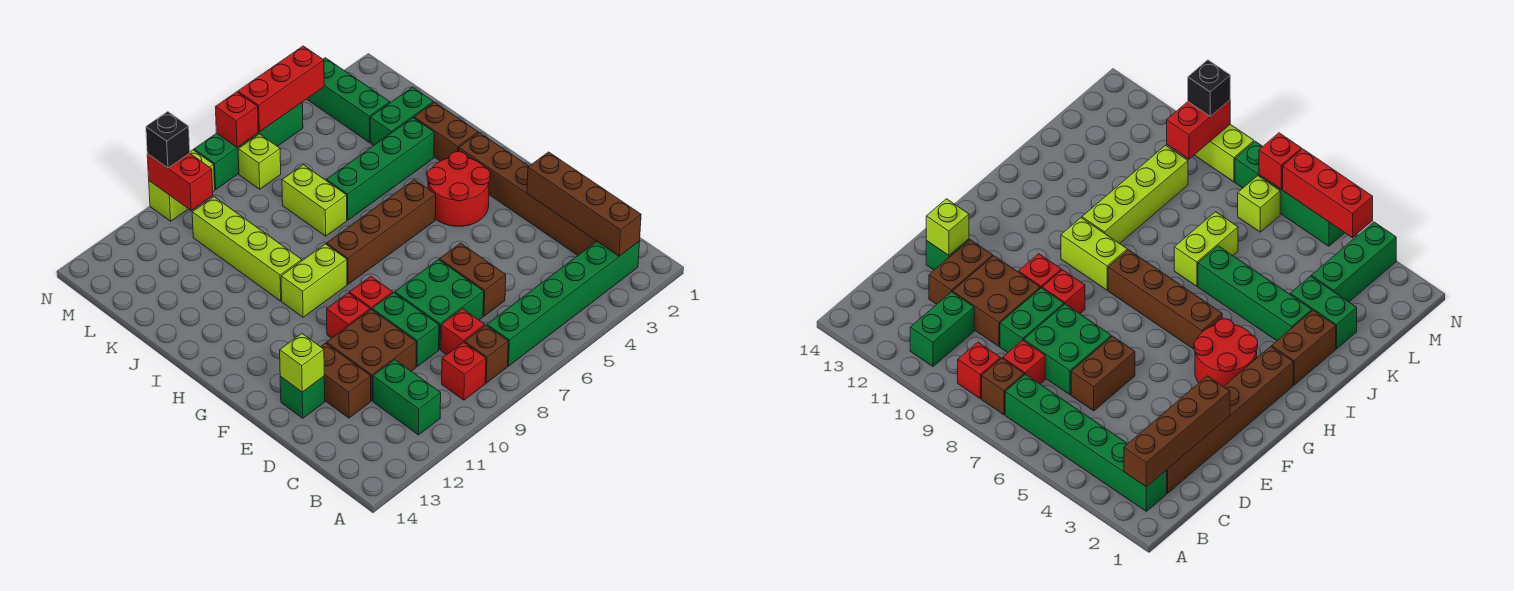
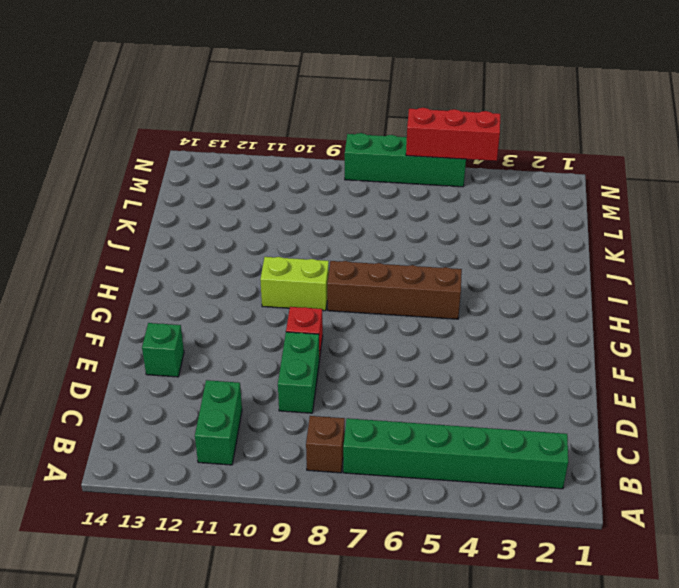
none -> red brick B9 level 1
none -> brown brick C2:H2 level 1
none -> red brick C8 level 1
none -> brown brick D6:E6 level 1

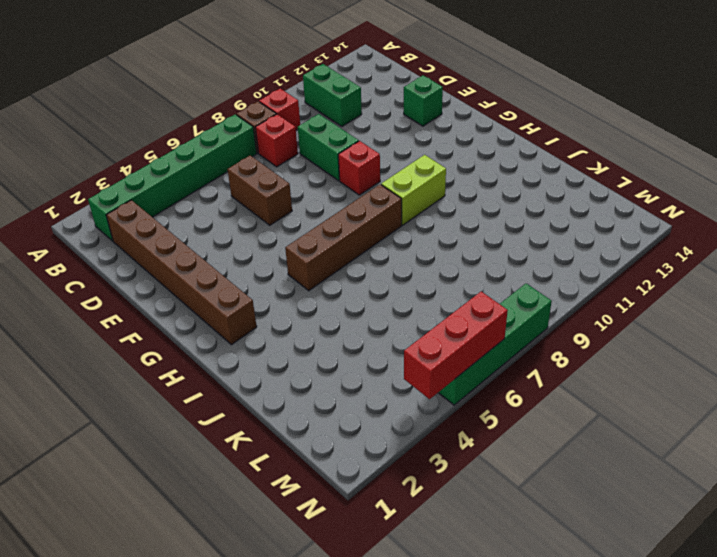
none -> green brick D7:E8 level 1
none -> brown brick D10:E11 level 1
none -> brown brick D12:E12 level 1
none -> red brick F10 level 1

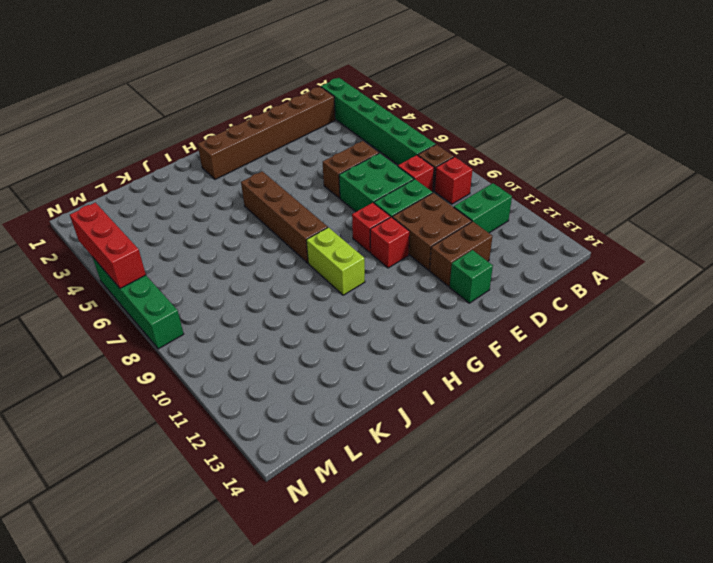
none -> red round brick G3:H4 level 1
none -> brown brick I2:J2 level 1
none -> lime brick I10:L10 level 1
none -> green brick J3:J6 level 1

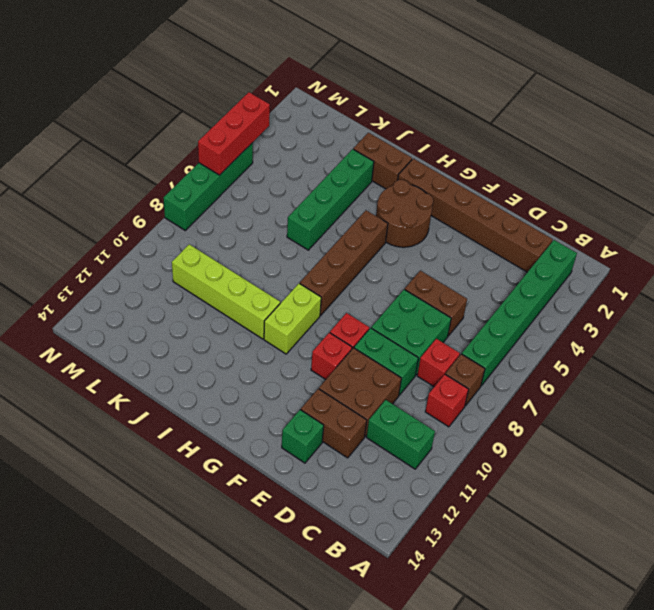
brown round brick G3:H4 level 1 -> red round brick G3:H4 level 1
none -> lime brick J7:K7 level 1
none -> green brick K2:K3 level 1
none -> green brick L3:N3 level 1
none -> lime brick M7 level 1

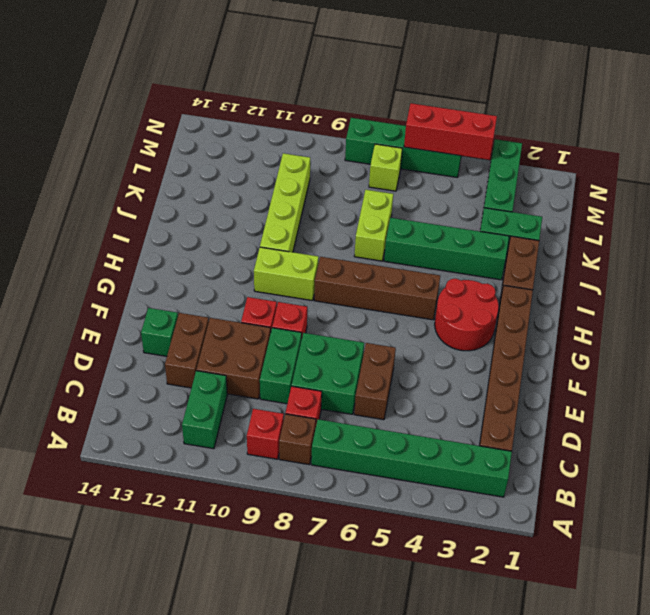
none -> lime brick N9:N10 level 1
none -> brown brick B2:E2 level 2
none -> lime brick E13 level 2
none -> red brick M10:N10 level 2

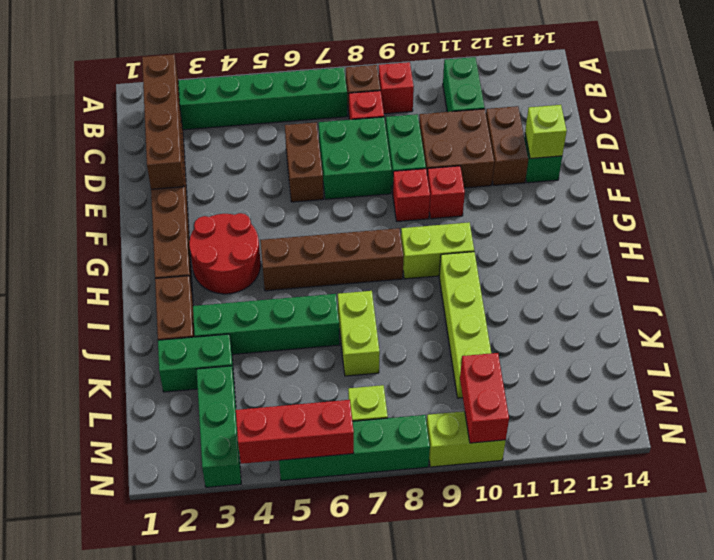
none -> red brick N7 level 2
none -> black brick N10 level 3

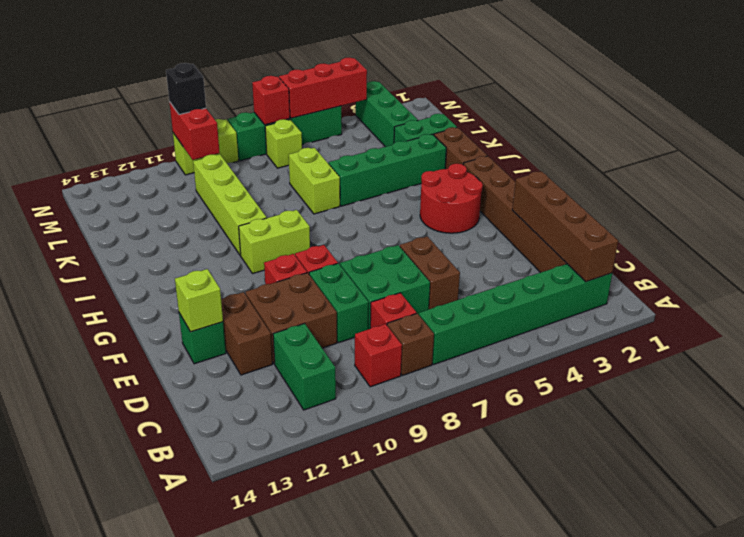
none -> brown brick H5:H8 level 1

